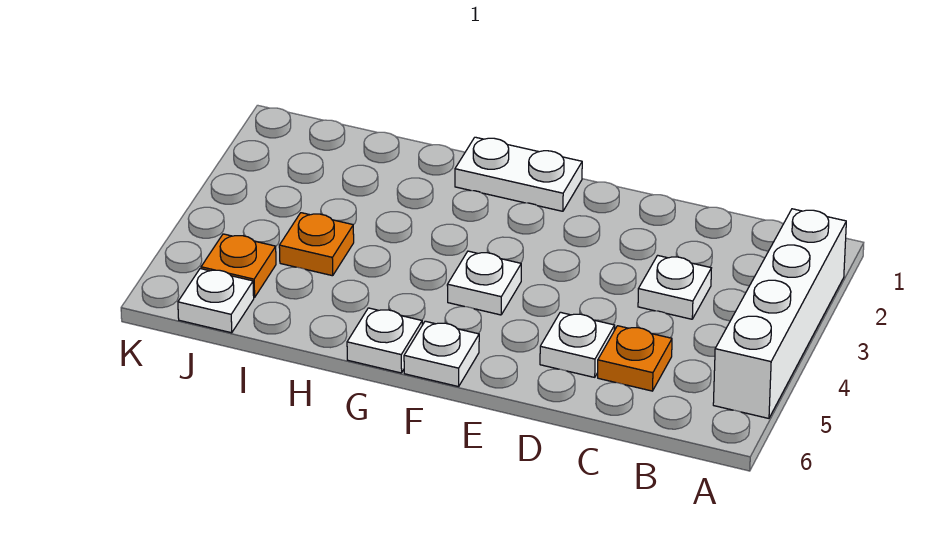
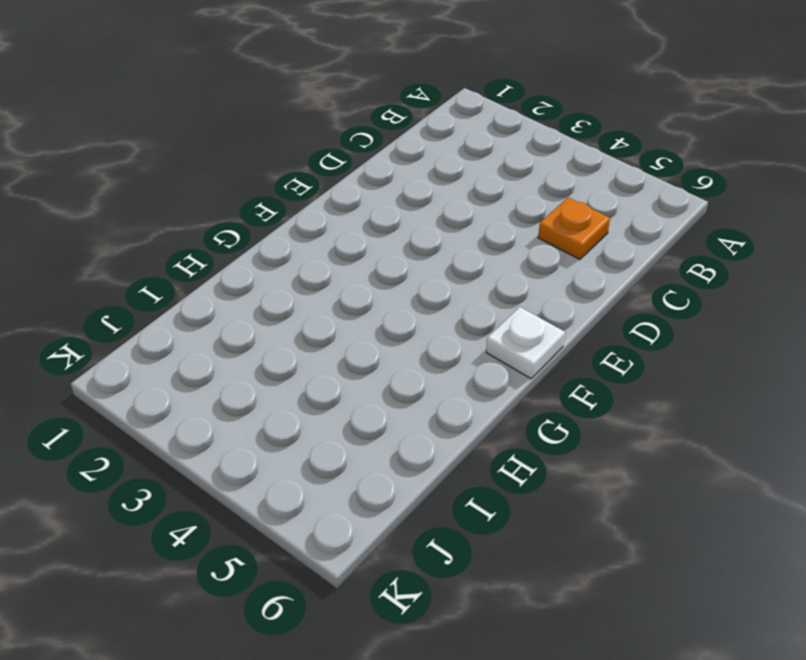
none -> white brick A2:A5 level 1
none -> white plate C3 level 1

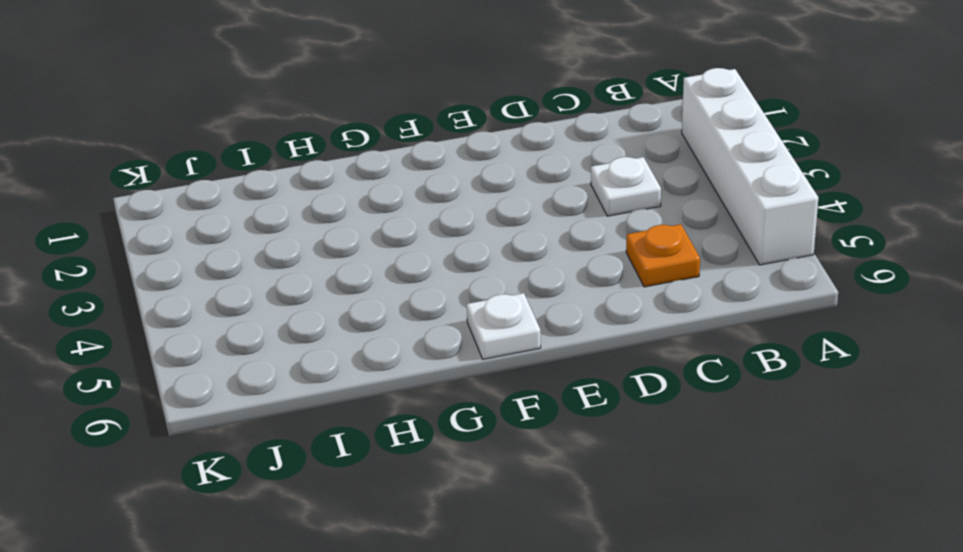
none -> white plate D5 level 1
none -> white plate F1:G1 level 1

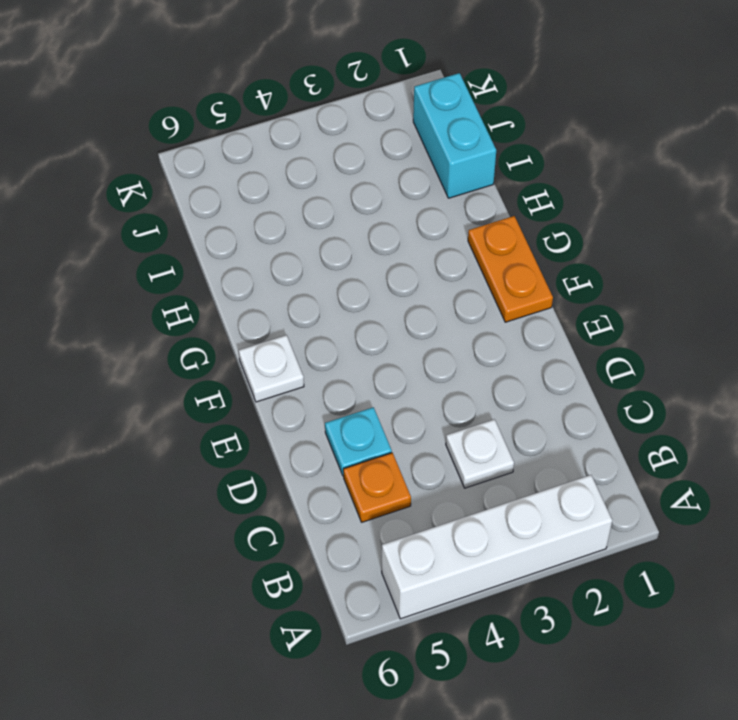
cyan plate D5 level 1 -> white plate D5 level 1
orange plate F1:G1 level 1 -> white plate F1:G1 level 1
cyan brick I1:J1 level 1 -> none
none -> white plate F4 level 1
none -> white plate G6 level 1

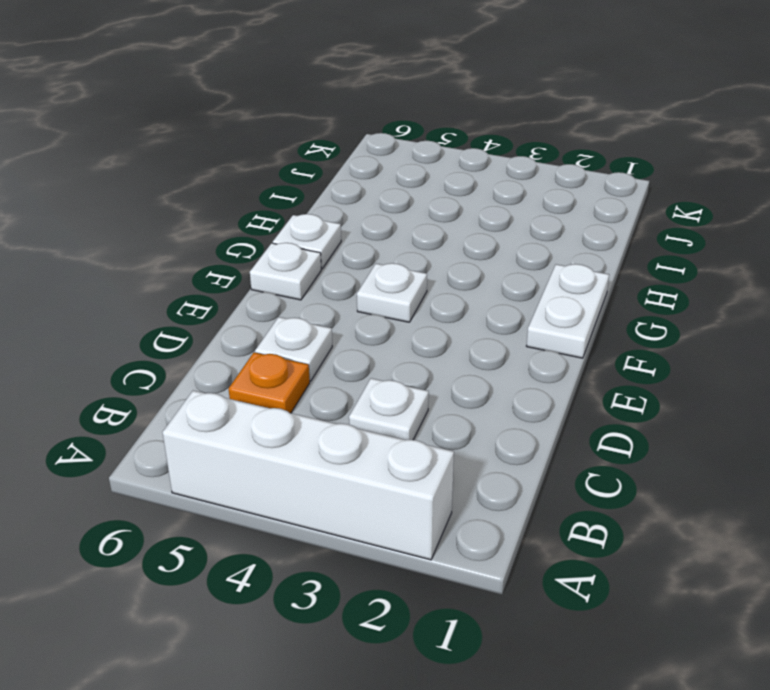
none -> orange plate I4 level 1
none -> orange plate J5 level 1

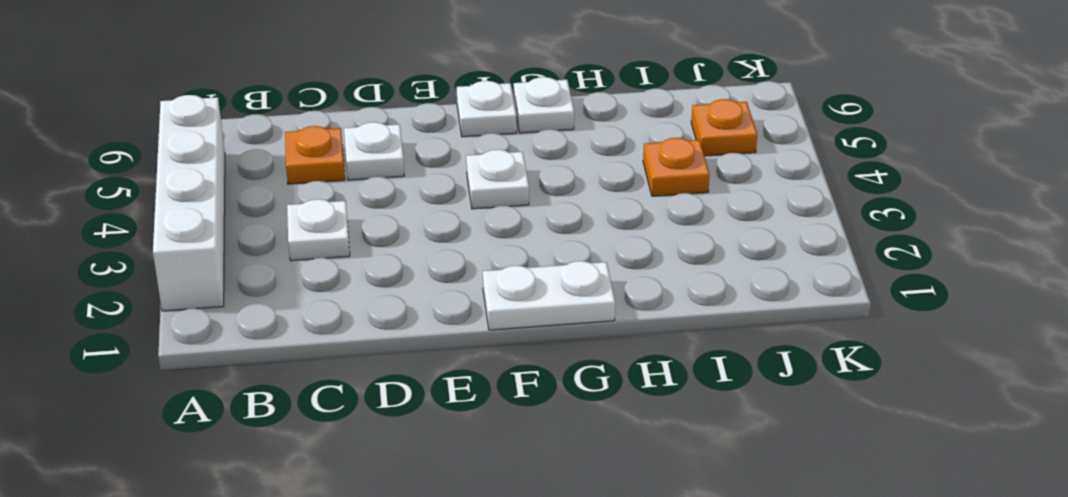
none -> white plate J6 level 1

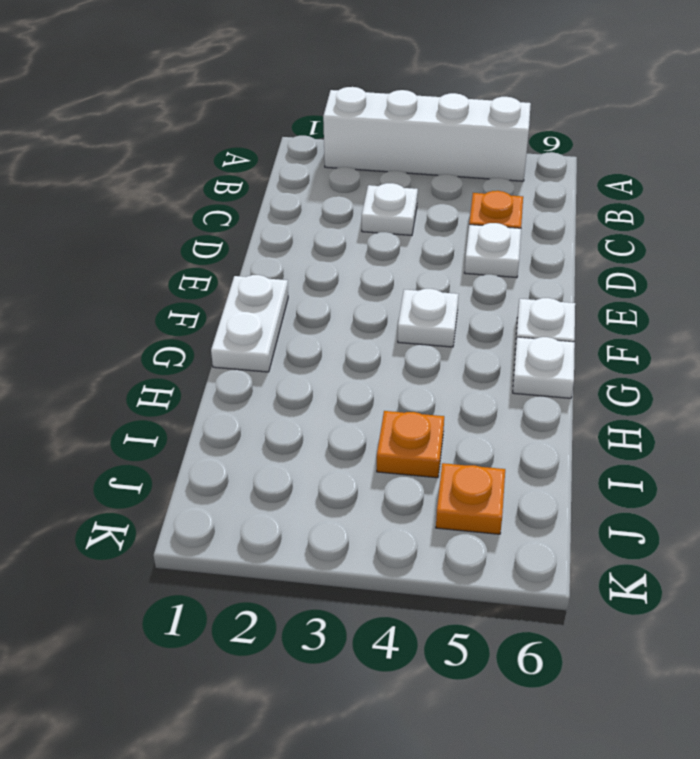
none -> white plate J6 level 1

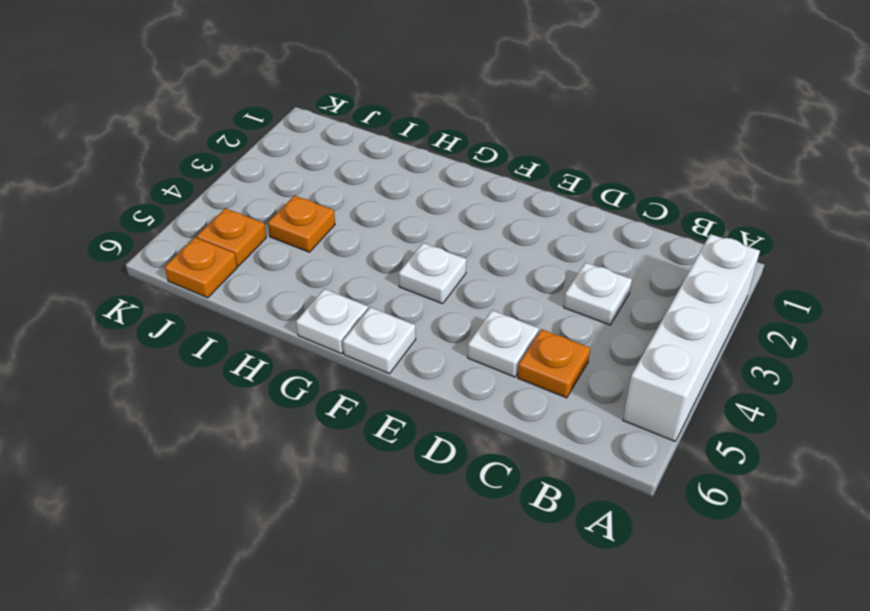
orange plate J6 level 1 -> white plate J6 level 1
none -> white plate F1:G1 level 1

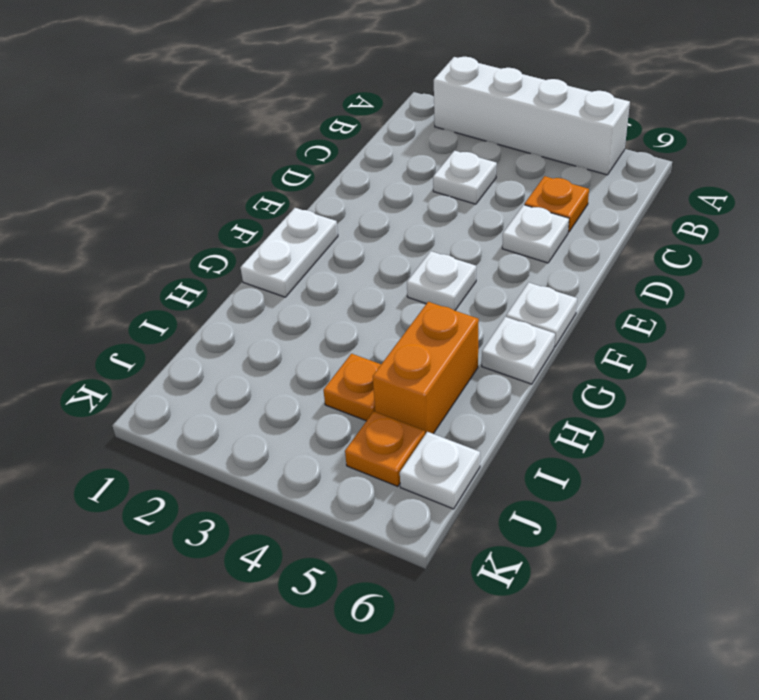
orange brick H5:I5 level 1 -> none

